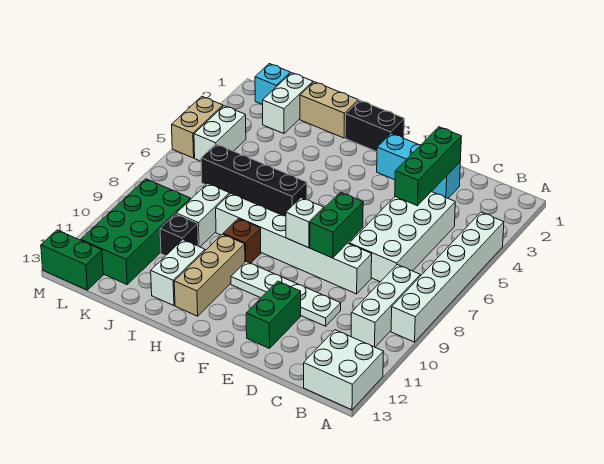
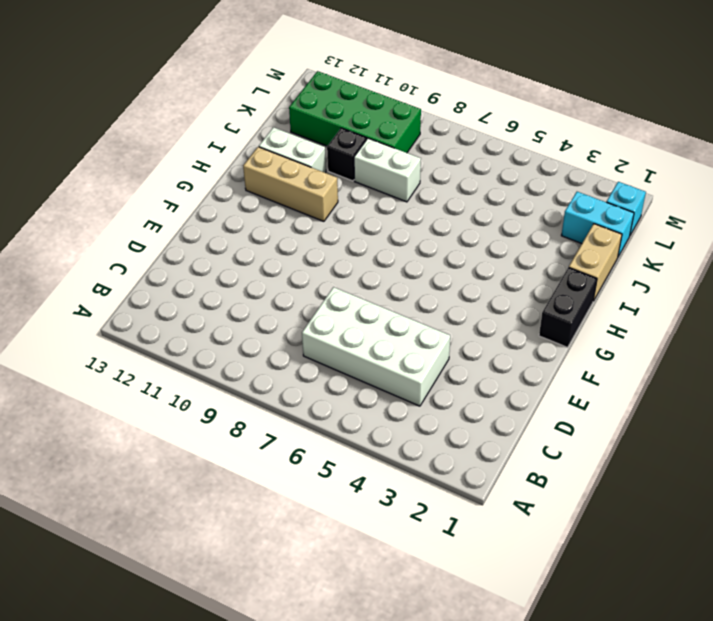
cyan brick K1:K2 level 1 -> white brick K1:K2 level 1
none -> white brick A4:A9 level 1
none -> white brick A12:B13 level 1
none -> white brick B8:B10 level 1

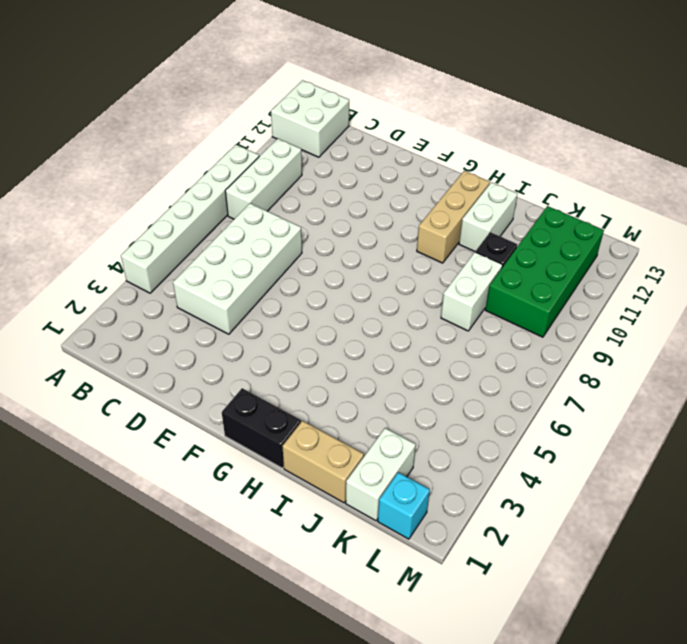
none -> cyan brick D2:F2 level 1
none -> white brick D8:I8 level 1
none -> white plate D10:G10 level 1

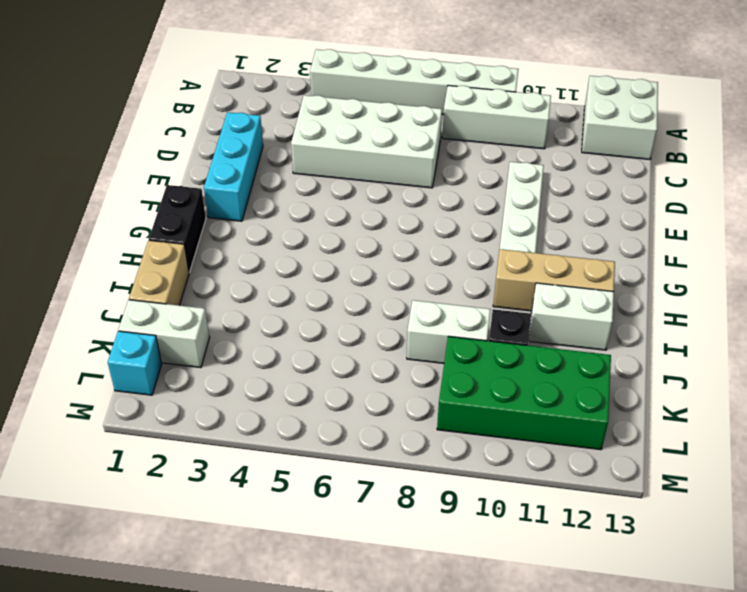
none -> white brick D8:I8 level 1
none -> green brick E11:E12 level 1
none -> black brick H6:K6 level 1

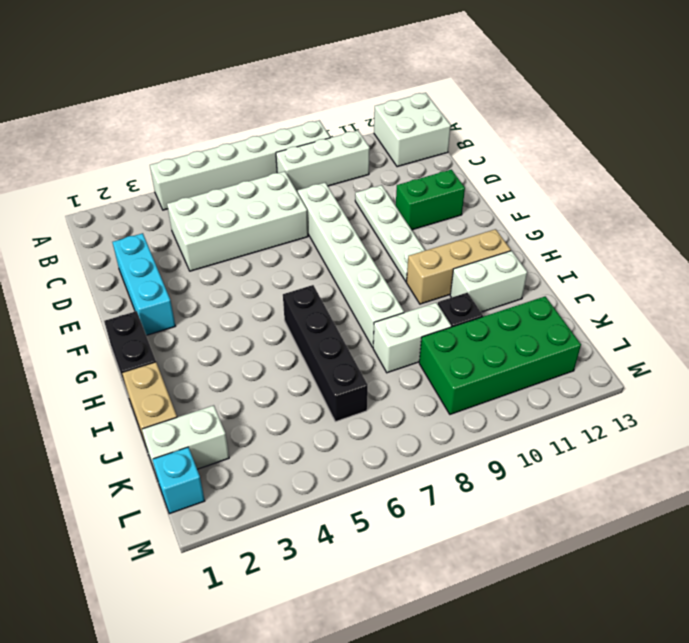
none -> brown brick H9 level 1
none -> white brick L4:L5 level 1
none -> green brick L13:M13 level 1

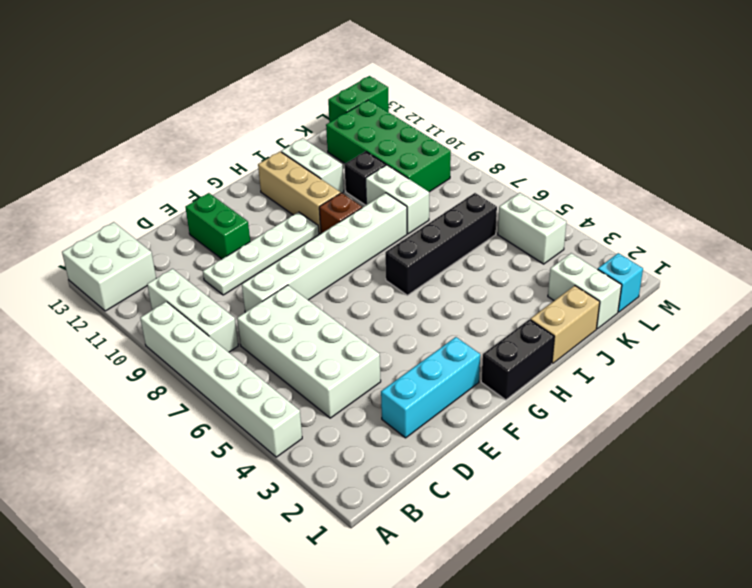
none -> tan brick M4:M5 level 1
none -> green brick D2:D4 level 2
none -> green brick E7:E8 level 2

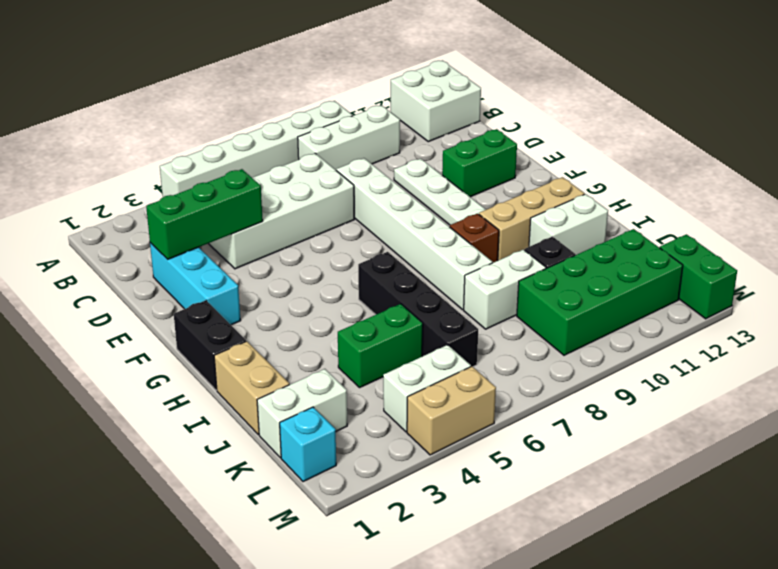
green brick J4:J5 level 1 -> green brick E7:E8 level 2
none -> white brick F8 level 2

